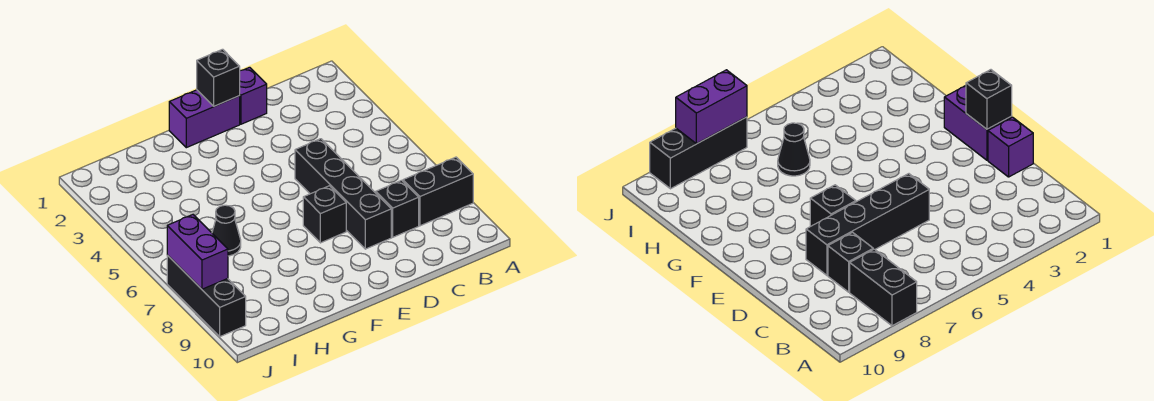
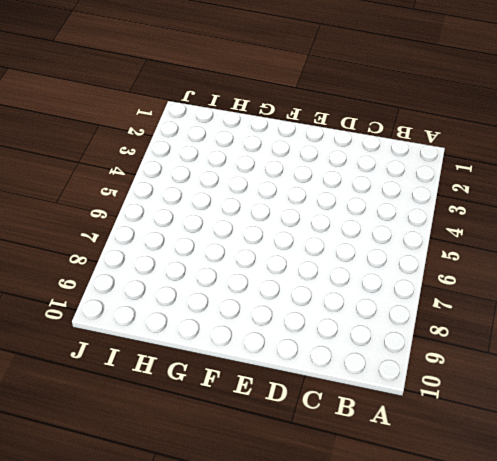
none -> black brick A8:B8 level 1
none -> black brick C8 level 1

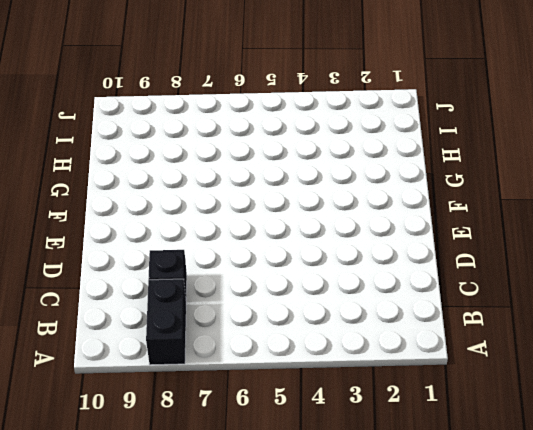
none -> purple brick D1 level 1
none -> black brick D5:D8 level 1

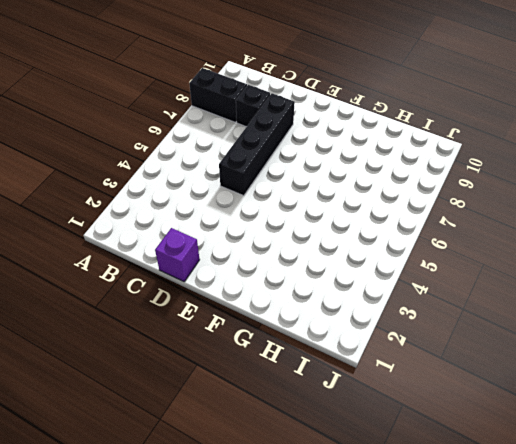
none -> purple brick E1:F1 level 1
none -> black brick E7 level 1

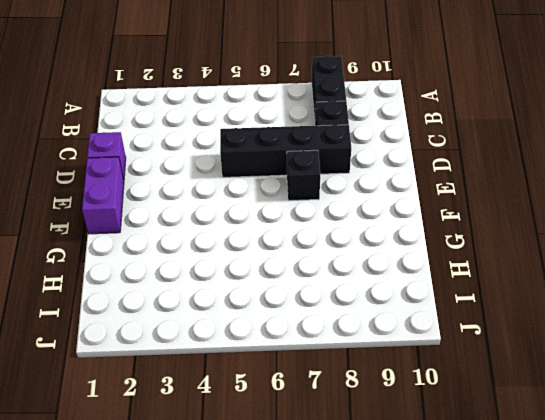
none -> black cone H6 level 1
none -> black brick J7:J9 level 1

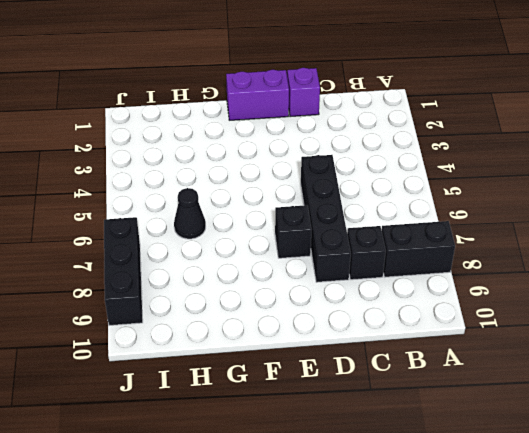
none -> black brick E1 level 2
none -> purple brick J7:J8 level 2

